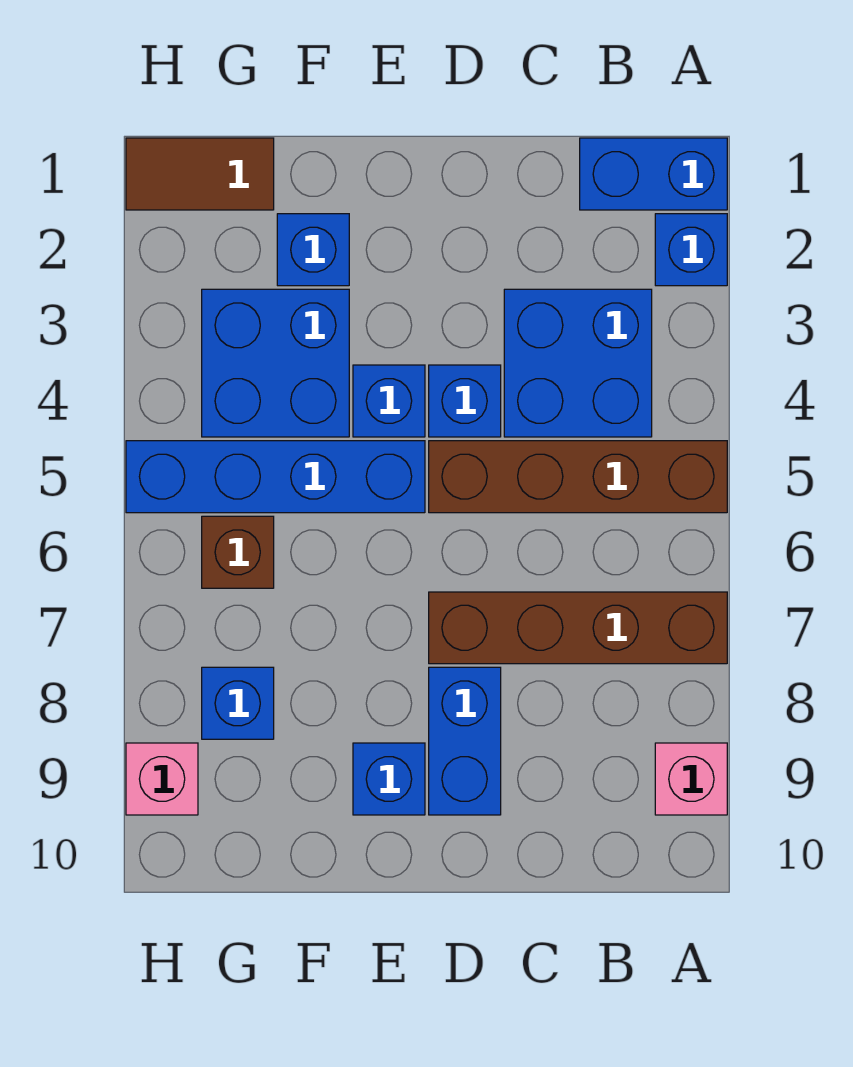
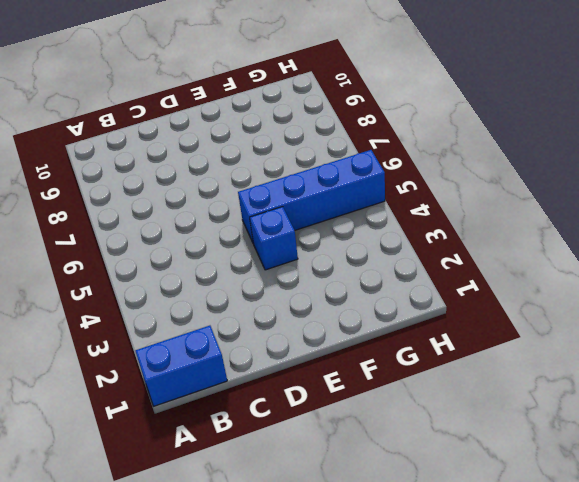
none -> blue brick A2 level 1
none -> brown brick A5:D5 level 1
none -> brown brick A7:D7 level 1

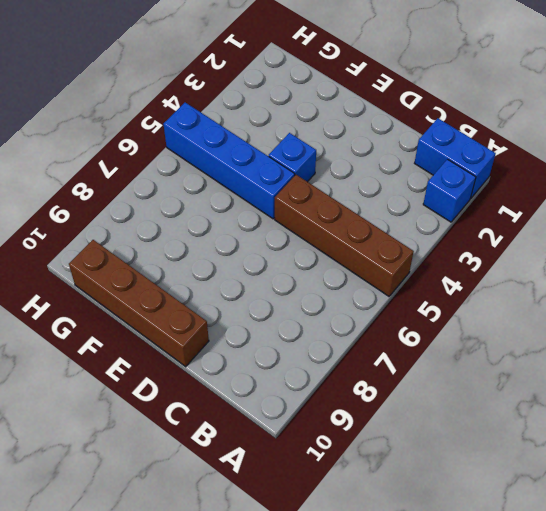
brown brick D10:G10 level 1 -> brown brick A7:D7 level 1
none -> pink brick A9 level 1
none -> blue brick B3:C4 level 1
none -> blue brick D4 level 1

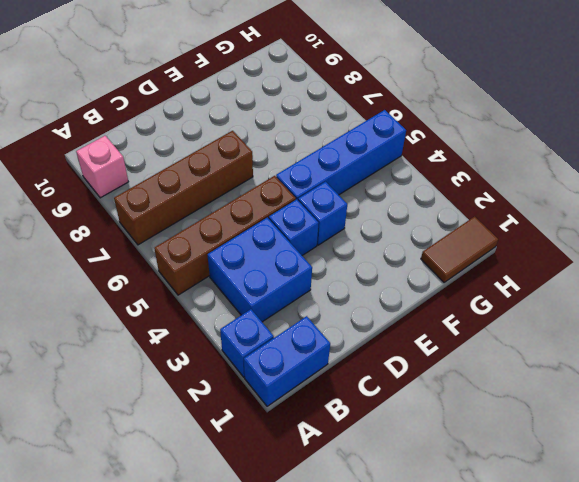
none -> blue brick D8:D9 level 1
none -> blue brick E9 level 1
none -> blue brick F2 level 1

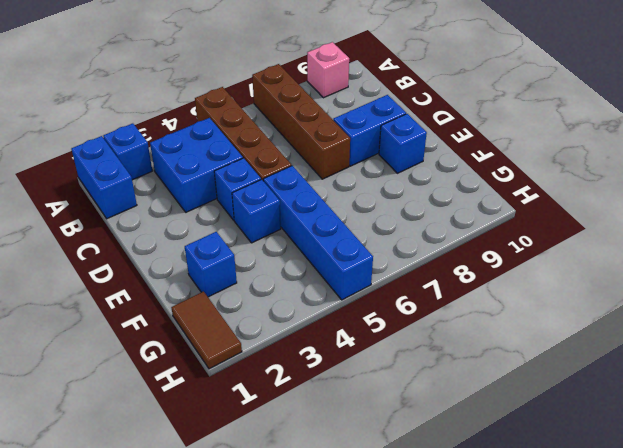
none -> blue brick F3:G4 level 1
none -> brown brick G6 level 1
none -> blue brick G8 level 1

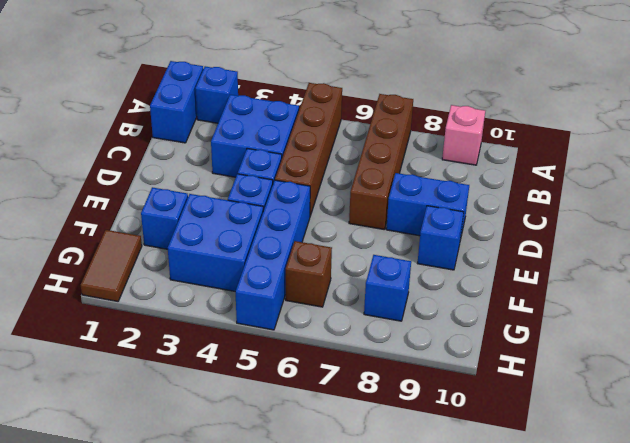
none -> pink brick H9 level 1

